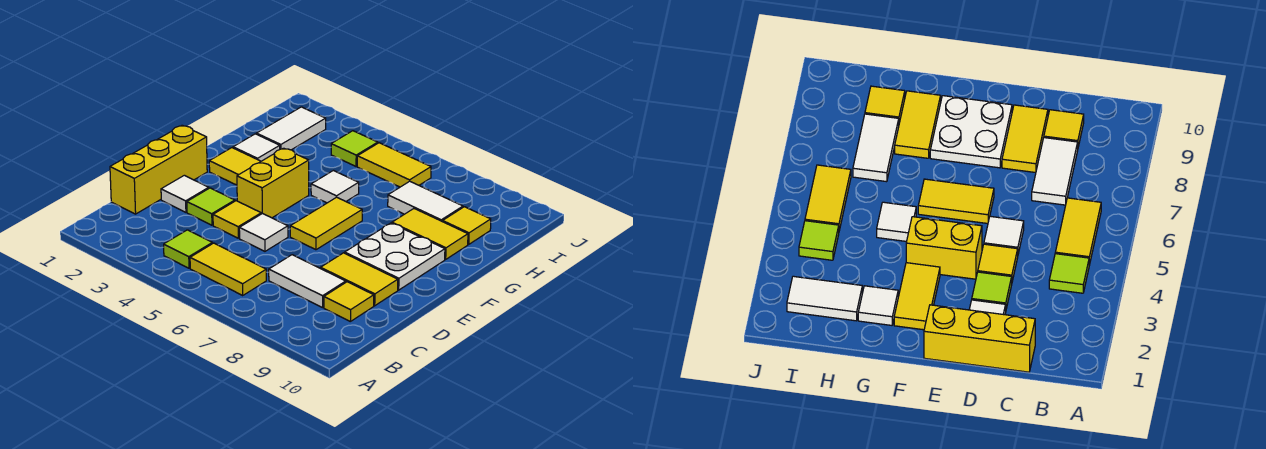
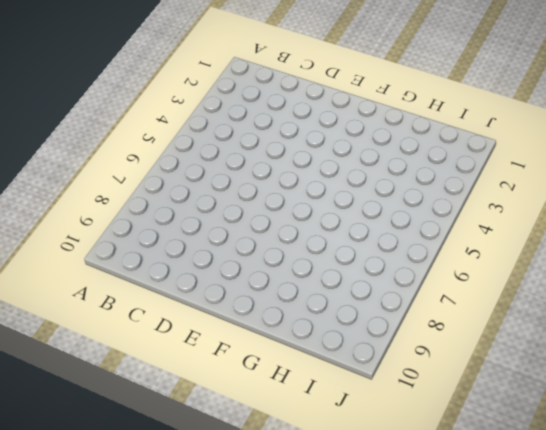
none -> lime tile B4 level 1
none -> yellow tile B5:B6 level 1
none -> yellow brick C1:E1 level 1

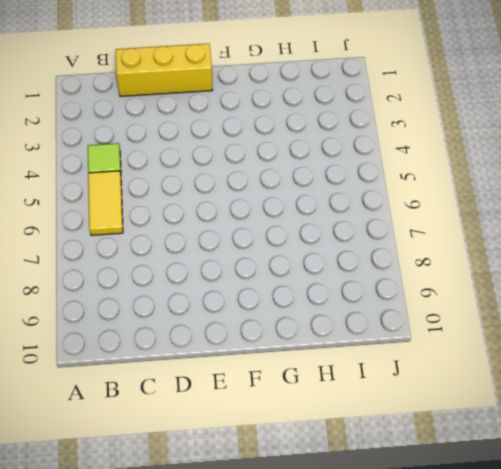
none -> white tile C7:C8 level 1
none -> yellow tile C9 level 1
none -> white tile D2 level 1

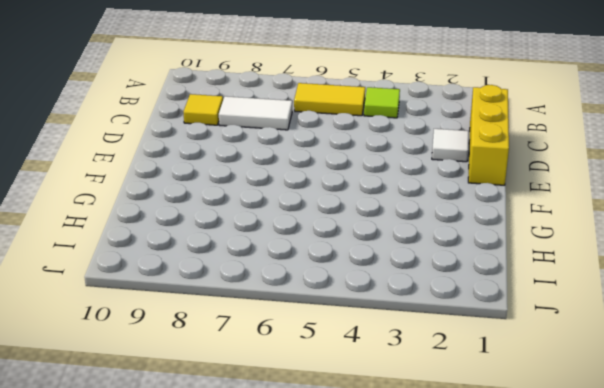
none -> lime tile D3 level 1
none -> yellow tile D4 level 1
none -> white tile D5 level 1

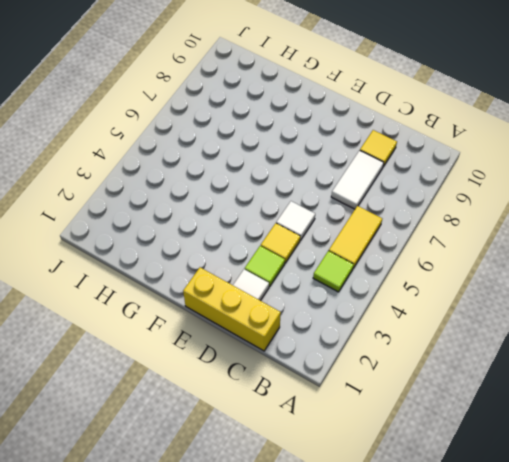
none -> yellow tile D8:D9 level 1
none -> yellow brick E4:F4 level 1
none -> yellow tile E6:F6 level 1

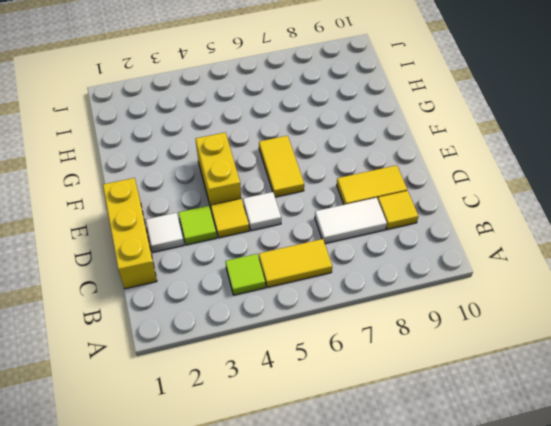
none -> white plate E8:F9 level 1
none -> yellow tile F2:F3 level 1
none -> white tile G2 level 1

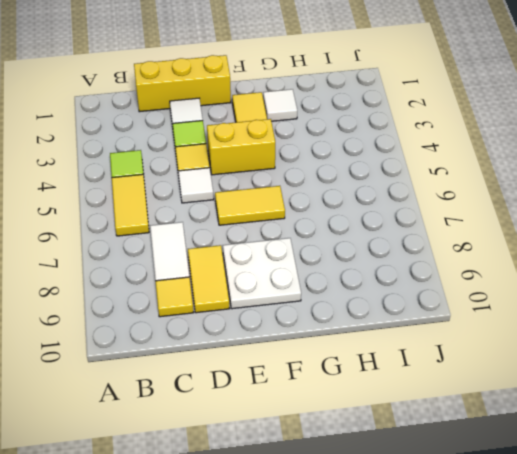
none -> white tile G5 level 1
none -> yellow tile G8:G9 level 1
none -> white tile H2:I2 level 1

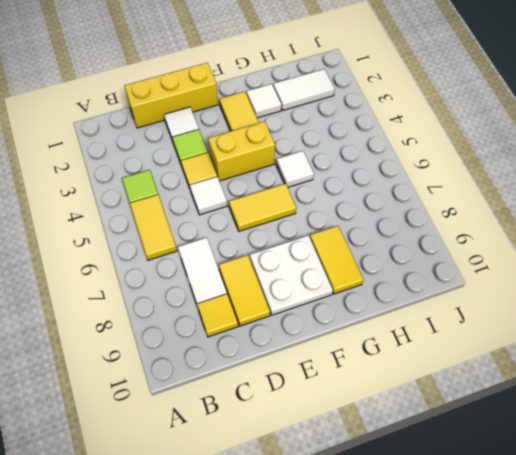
none -> white tile H7:H8 level 1
none -> yellow tile H9 level 1
none -> lime tile I4 level 1

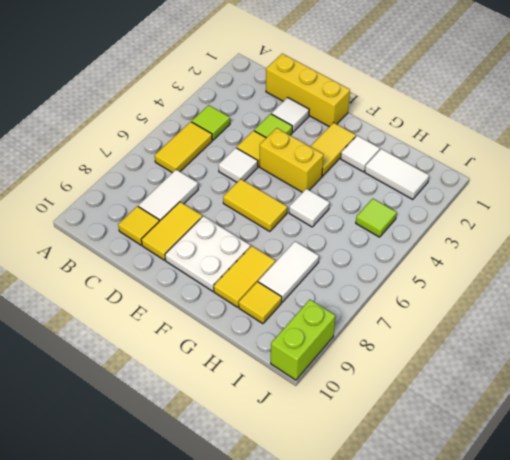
lime brick J9:J10 level 1 -> none
none -> yellow tile I5:I6 level 1

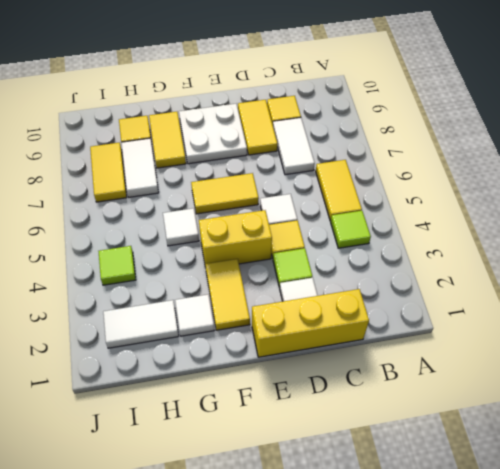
yellow tile I7:I8 level 1 -> yellow tile I5:I6 level 1

